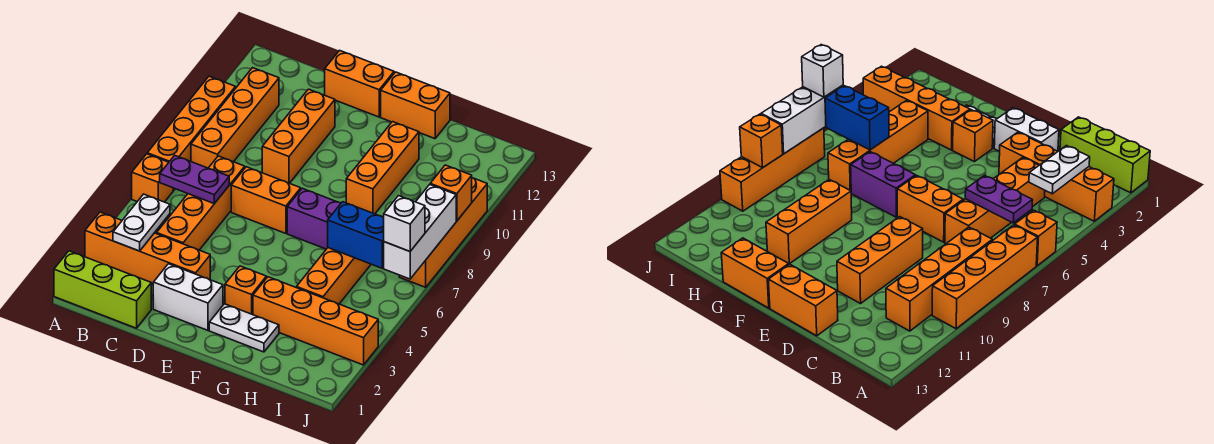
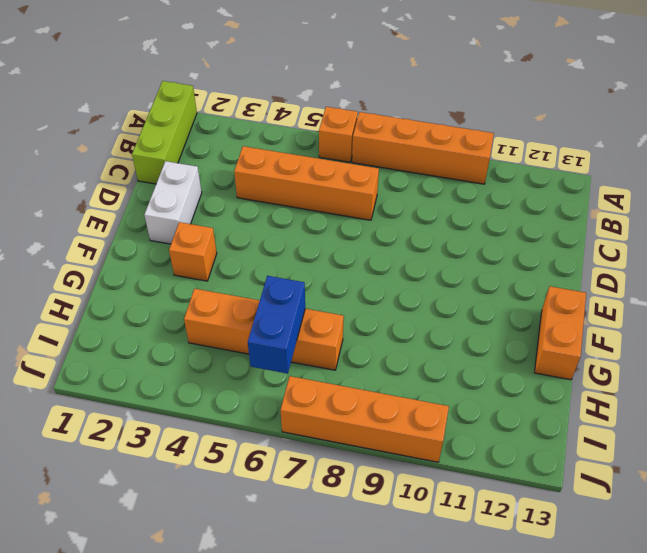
none -> orange brick A3:D3 level 1
none -> orange brick B8:B11 level 1
none -> orange brick D7:E7 level 1

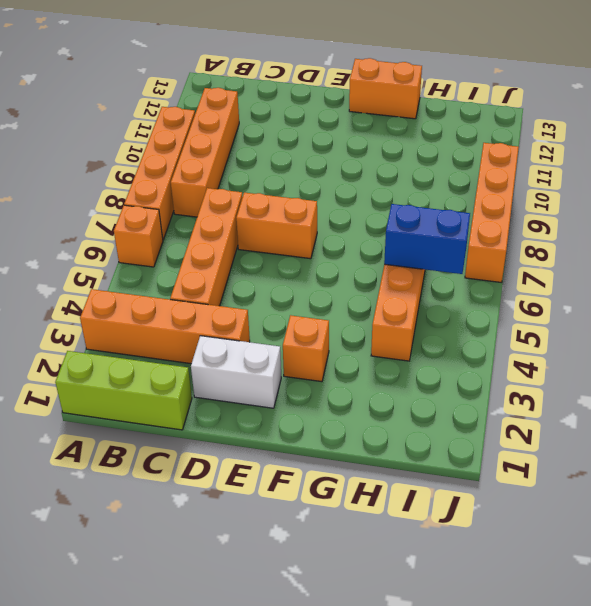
none -> orange brick D9:D11 level 1
none -> orange brick D13:E13 level 1
none -> white plate F2:G2 level 1

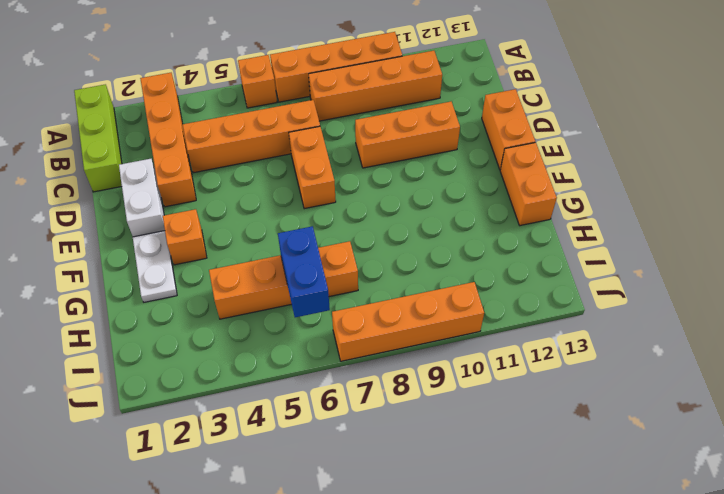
none -> purple brick F7:G7 level 1
none -> orange brick G3:J3 level 1
none -> orange brick G9:G11 level 1

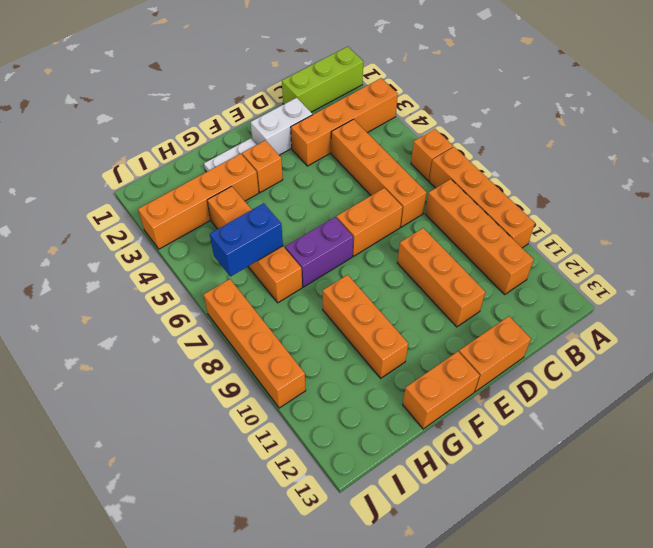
none -> white plate B3:B4 level 2
none -> purple plate B6:C6 level 2
none -> white brick J6:J8 level 2

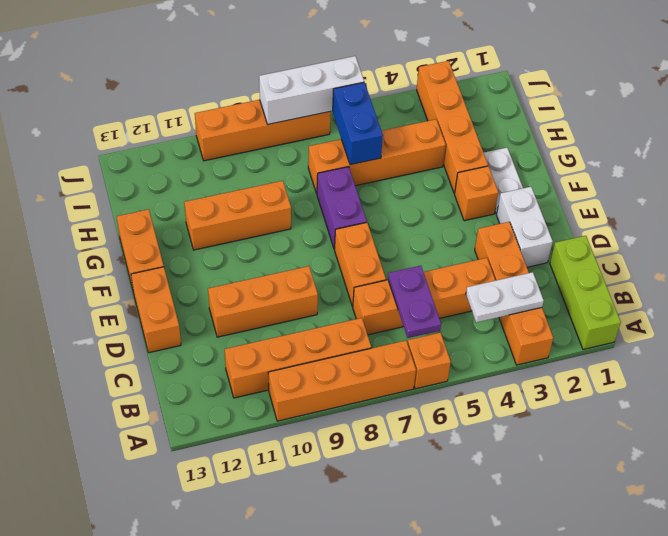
none -> orange brick J9 level 2
none -> white brick J6 level 3

